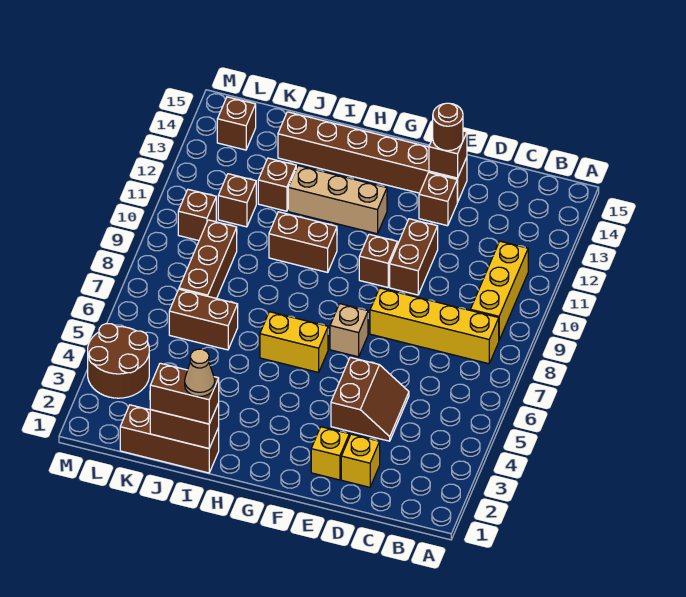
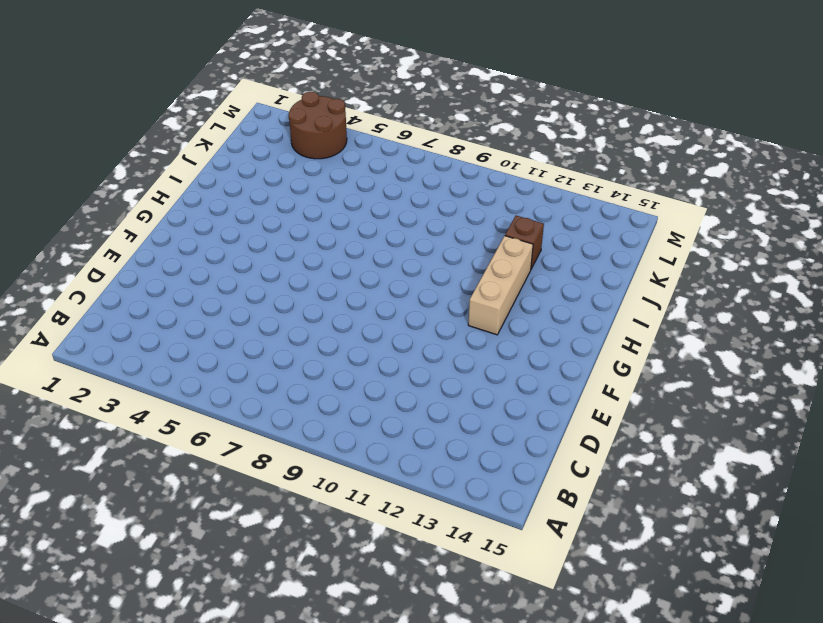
none -> yellow brick B8:E8 level 1
none -> yellow brick B9:B11 level 1
none -> yellow brick D2 level 1

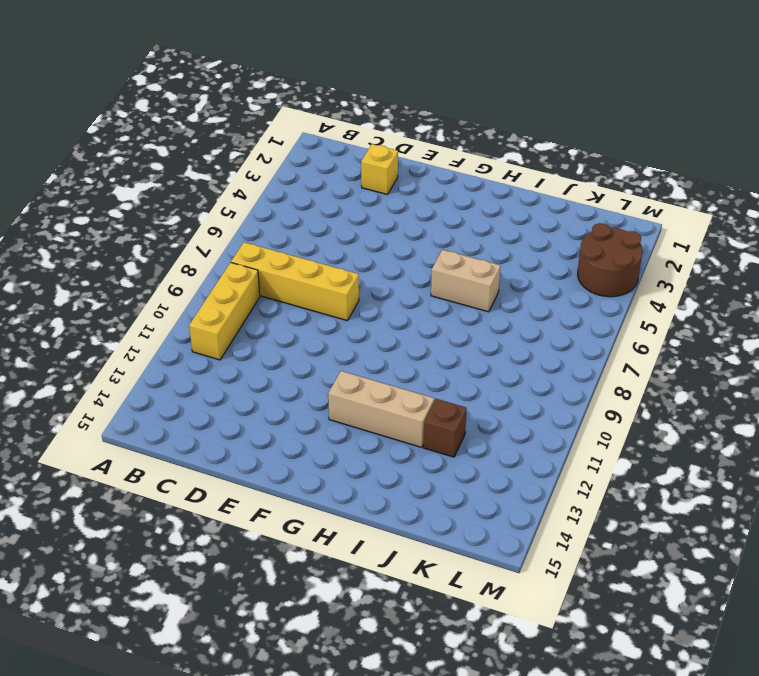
tan brick H6:I6 level 1 -> yellow brick G6:H6 level 1
none -> brown slope D4:E5 level 1 top E
none -> yellow brick E2 level 1
none -> brown brick E10:E11 level 1

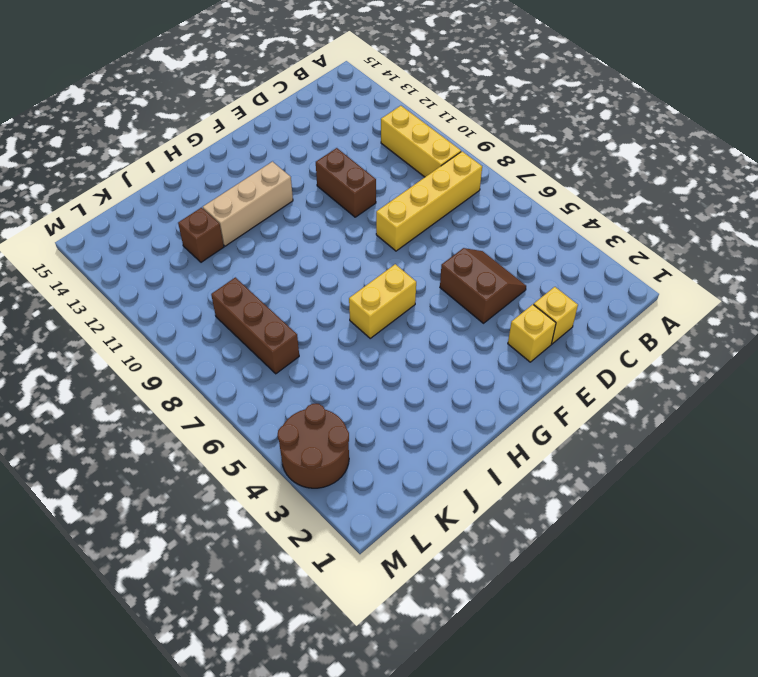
none -> brown brick E13 level 1
none -> brown brick E14:J14 level 1
none -> tan brick F7 level 1

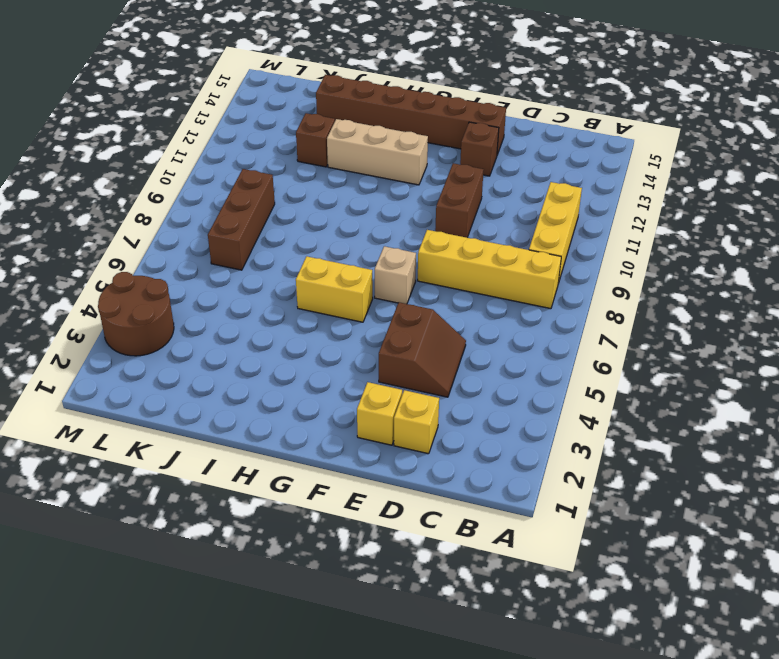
none -> brown brick F10 level 1
none -> brown brick H10:I10 level 1
none -> brown brick I1:K1 level 1

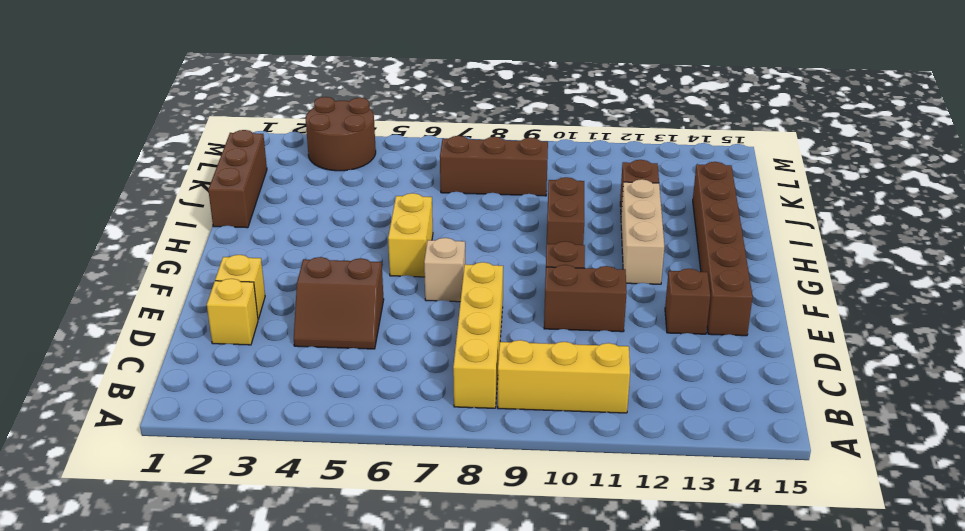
none -> brown brick J6:K6 level 1
none -> brown brick K11 level 1
none -> brown brick L10 level 1

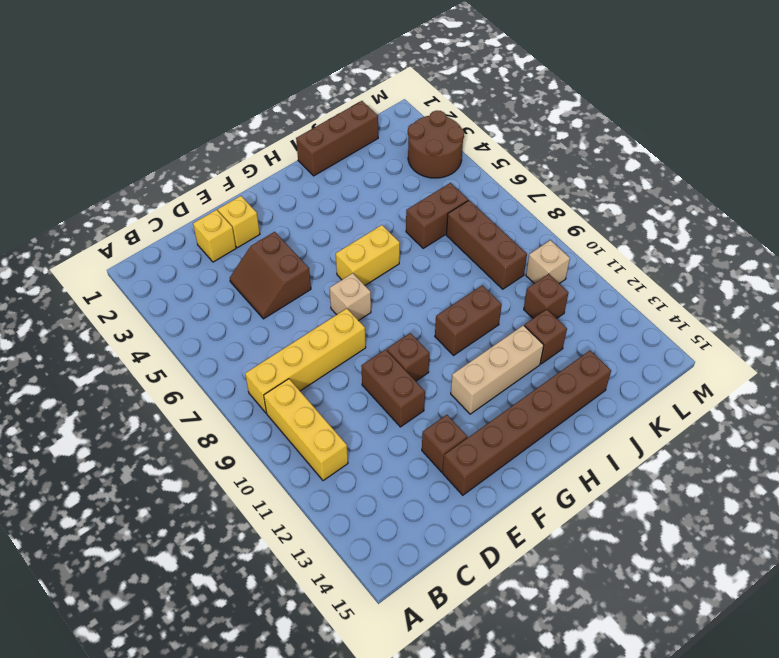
tan brick L10 level 1 -> brown brick L10 level 1
none -> brown brick L14 level 1
none -> brown brick E14 level 2
none -> brown brick I1:J1 level 2

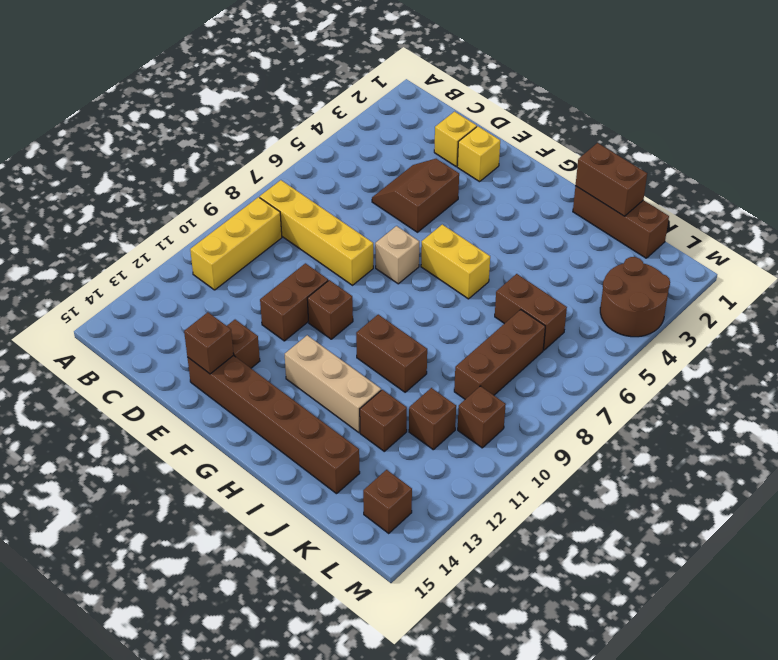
none -> brown round brick E14 level 3
none -> brown brick I1:J1 level 3
none -> tan cone I1 level 4

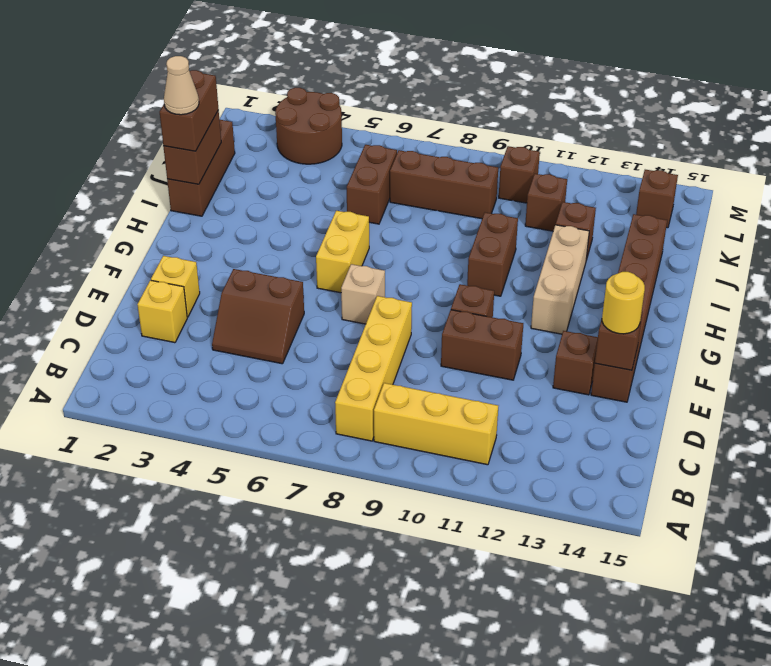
yellow round brick E14 level 3 -> brown round brick E14 level 3

